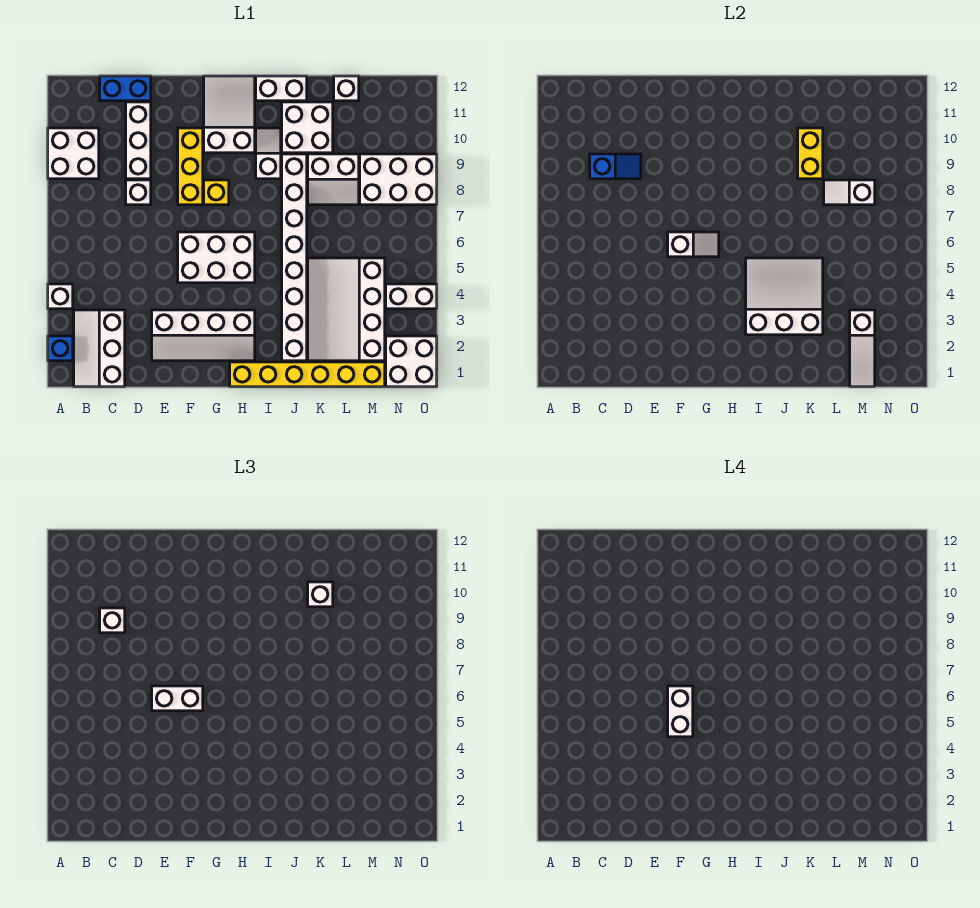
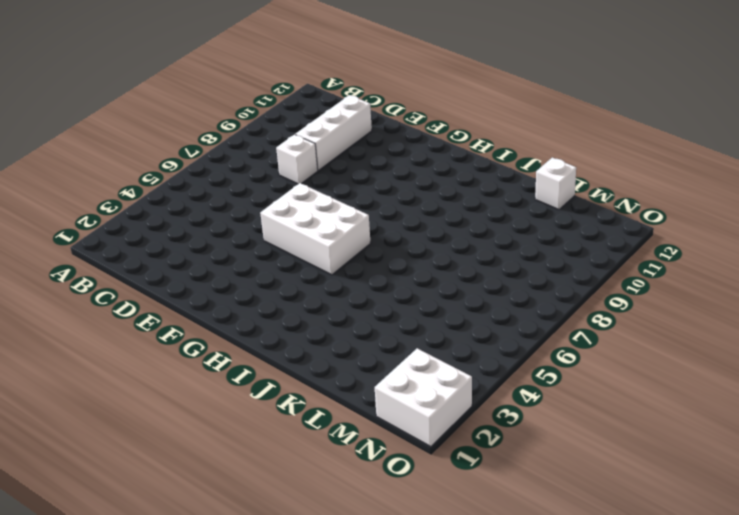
none -> blue brick A2 level 1
none -> white brick A4 level 1
none -> white brick A9:B10 level 1
none -> white slope B1:C3 level 1 top C

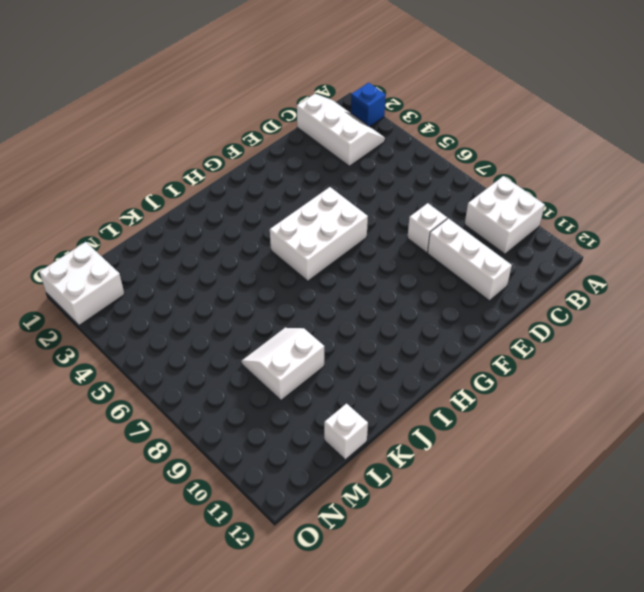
none -> white brick A4 level 1
none -> blue brick C12:D12 level 1
none -> white slope E2:H3 level 1 top 3
none -> yellow brick F8:F10 level 1

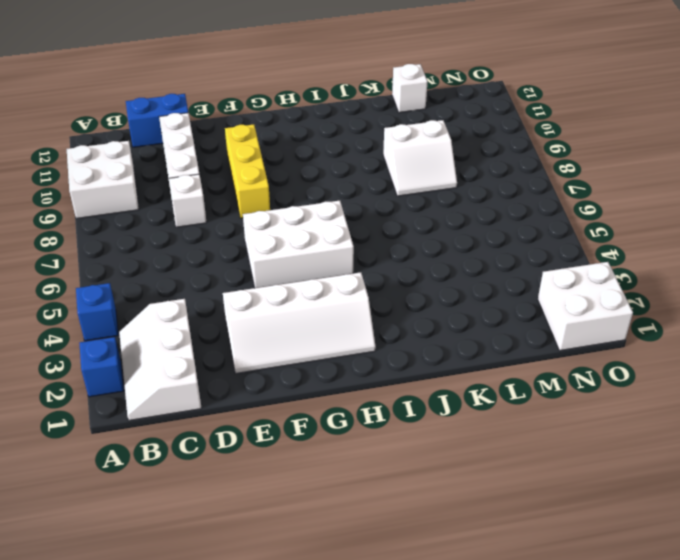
blue brick A4 level 1 -> white brick A4 level 1
none -> yellow brick G8 level 1
none -> white slope G10:H12 level 1 top 10
none -> yellow brick H1:M1 level 1
none -> white slope I9:I10 level 1 top 9

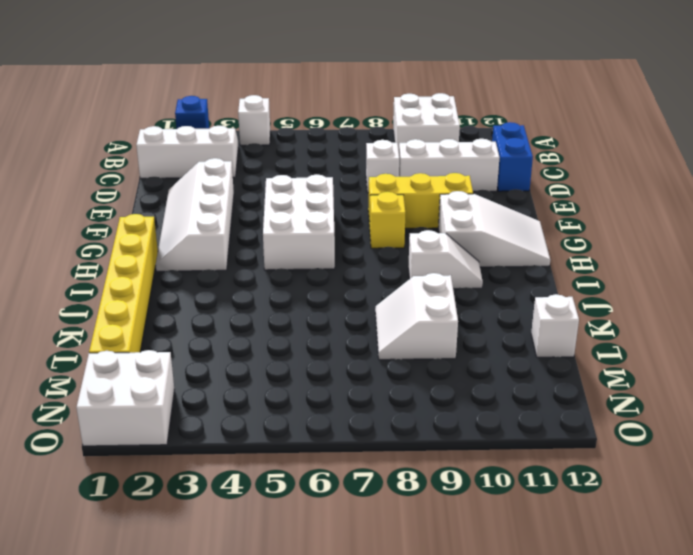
none -> white brick I12:J12 level 1
none -> white brick J2:J9 level 1
none -> white brick J10:K11 level 1
none -> white slope K2:M5 level 1 top M

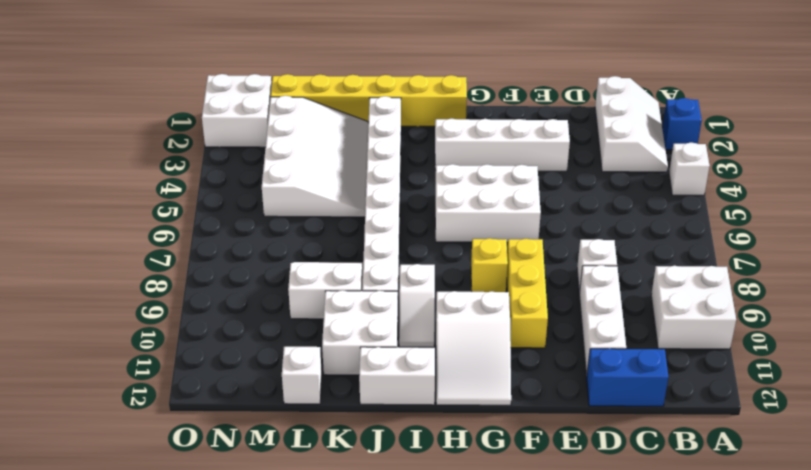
none -> white brick M8:O9 level 1
none -> white brick N4:O4 level 1
none -> blue slope C9:D9 level 2 top C
none -> white slope F6:G6 level 2 top F

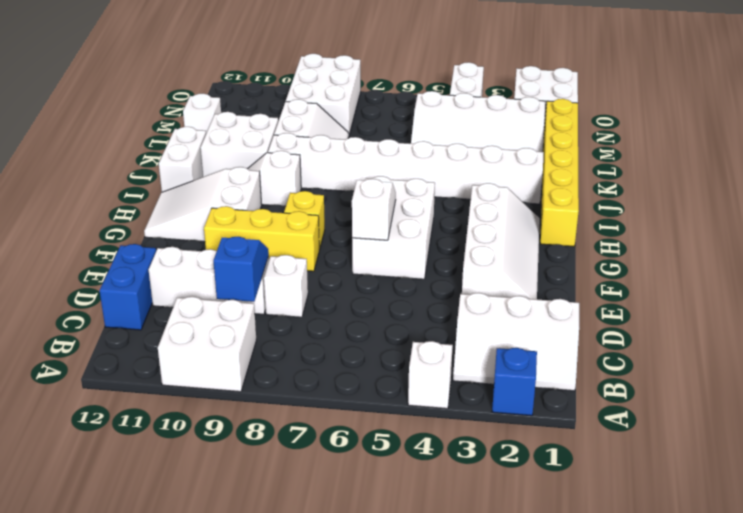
none -> white slope I3:K5 level 2 top 3
none -> yellow brick K9:K10 level 2
none -> white slope L8:M8 level 2 top M
none -> white slope M1:M3 level 2 top 3

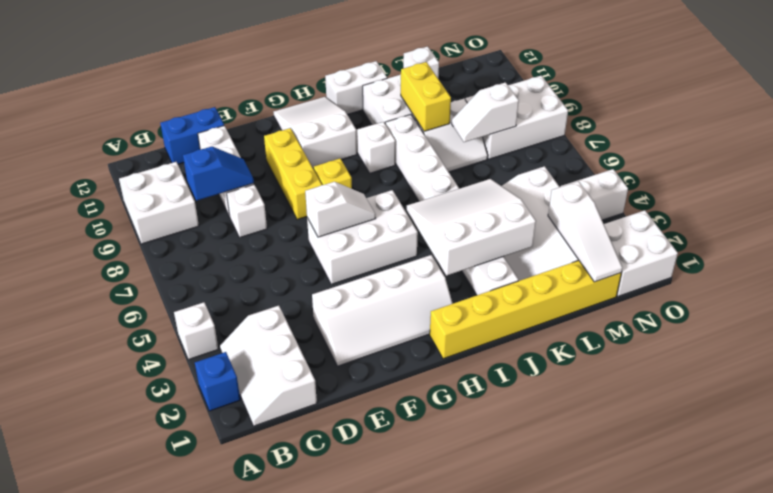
none -> white brick C9 level 3
none -> white brick E6:F6 level 3
none -> white brick K10 level 3
none -> white brick F5:F6 level 4

